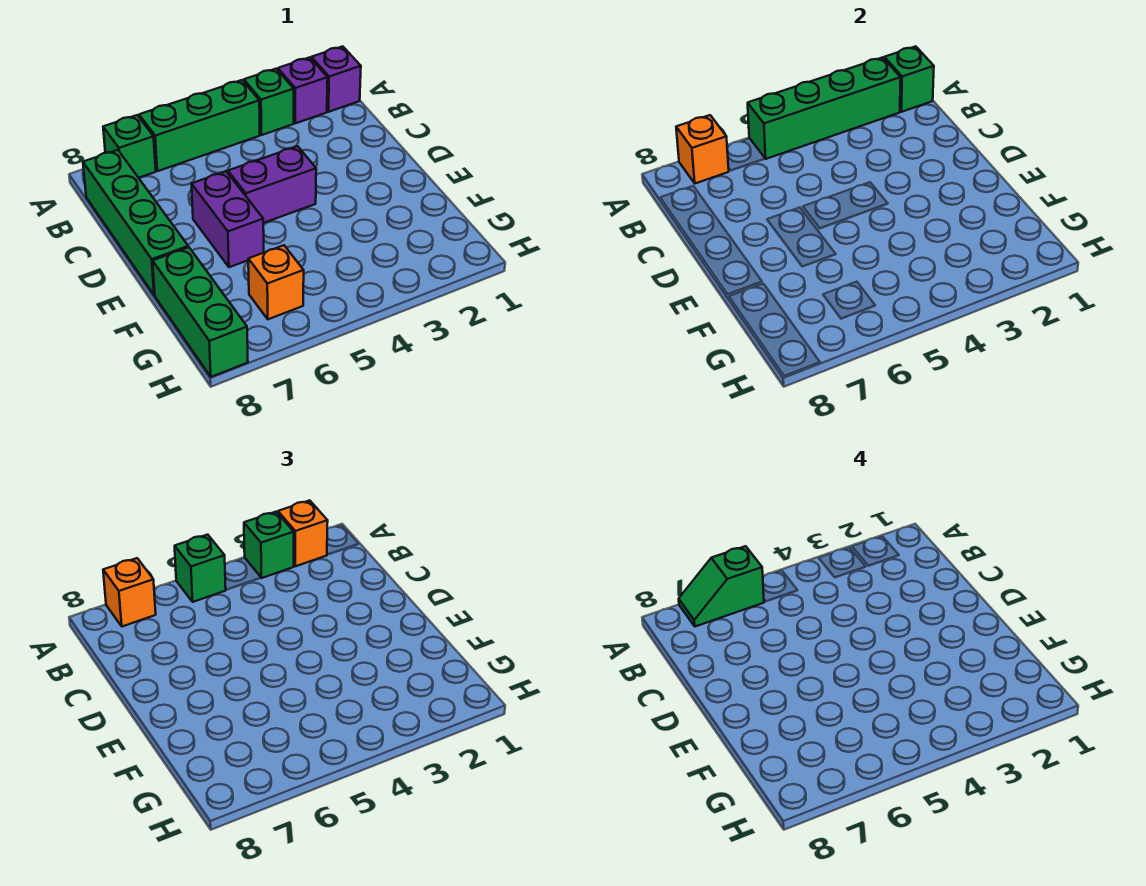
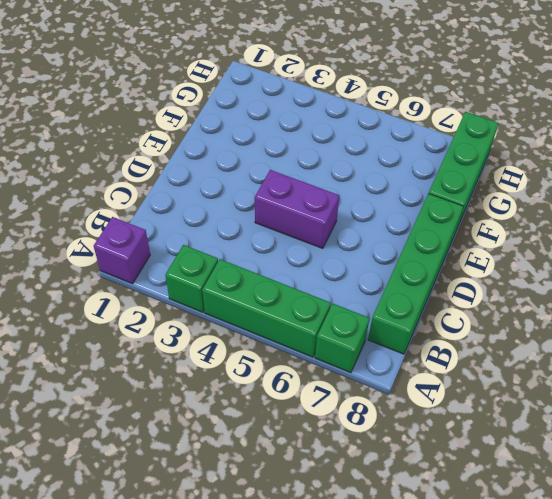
none -> purple brick A2 level 1
none -> purple brick D6:E6 level 1
none -> orange brick G6 level 1

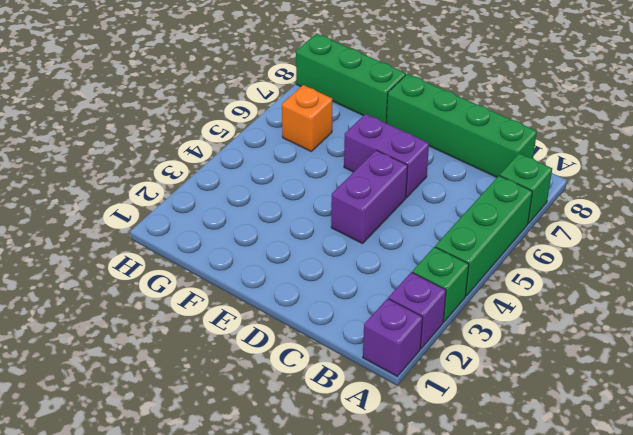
none -> green brick A1 level 2
none -> green brick A2:A5 level 2
none -> orange brick A7 level 2

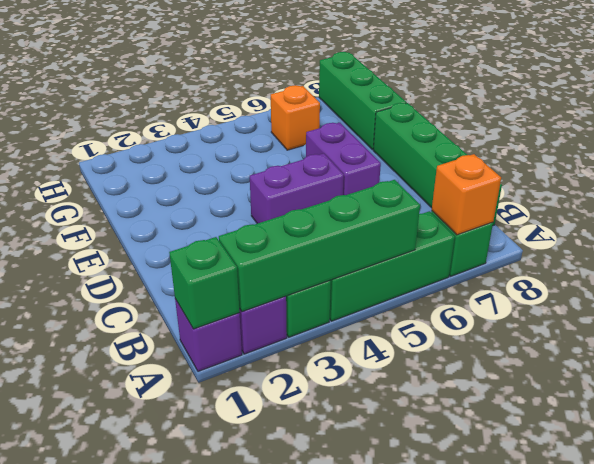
none -> orange brick A2 level 3
none -> green brick A3 level 3
none -> green brick A5 level 3

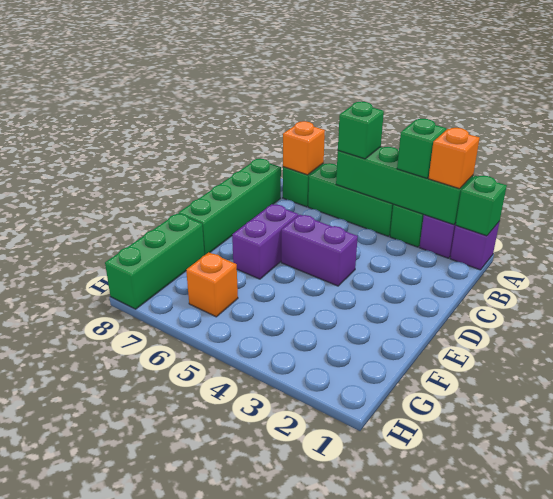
none -> orange brick A7 level 3
none -> green slope A6:A7 level 4 top 6

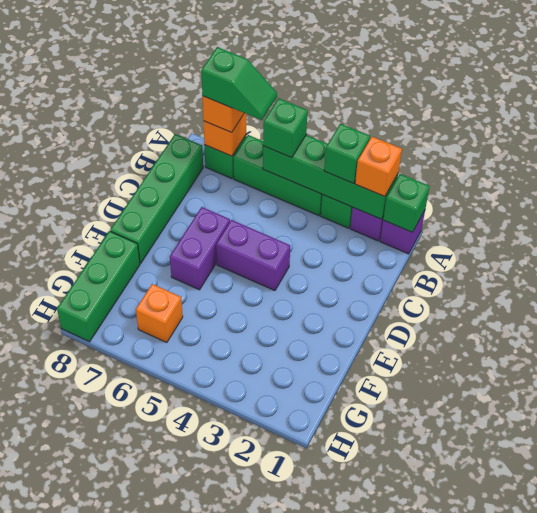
green slope A6:A7 level 4 top 7 -> green slope A6:A7 level 4 top 6

